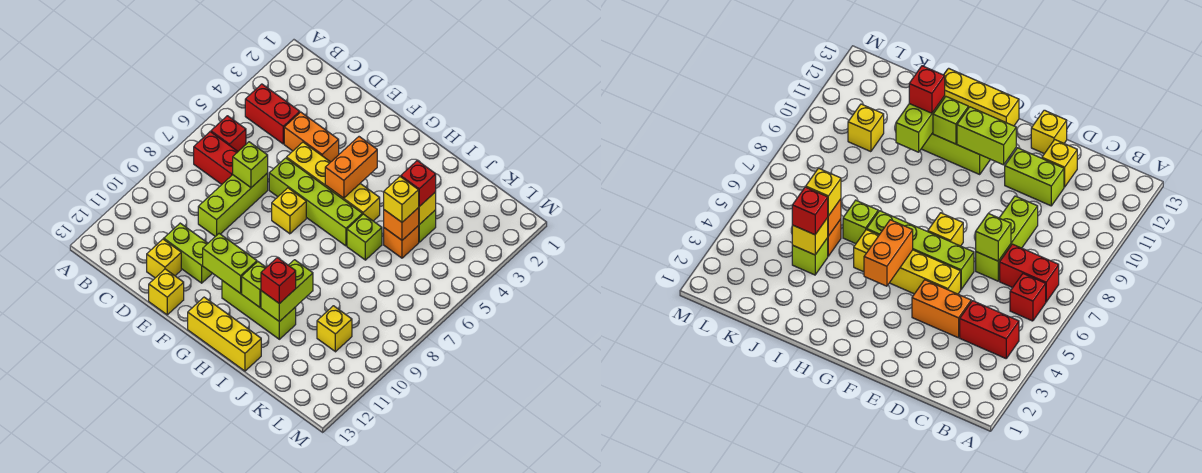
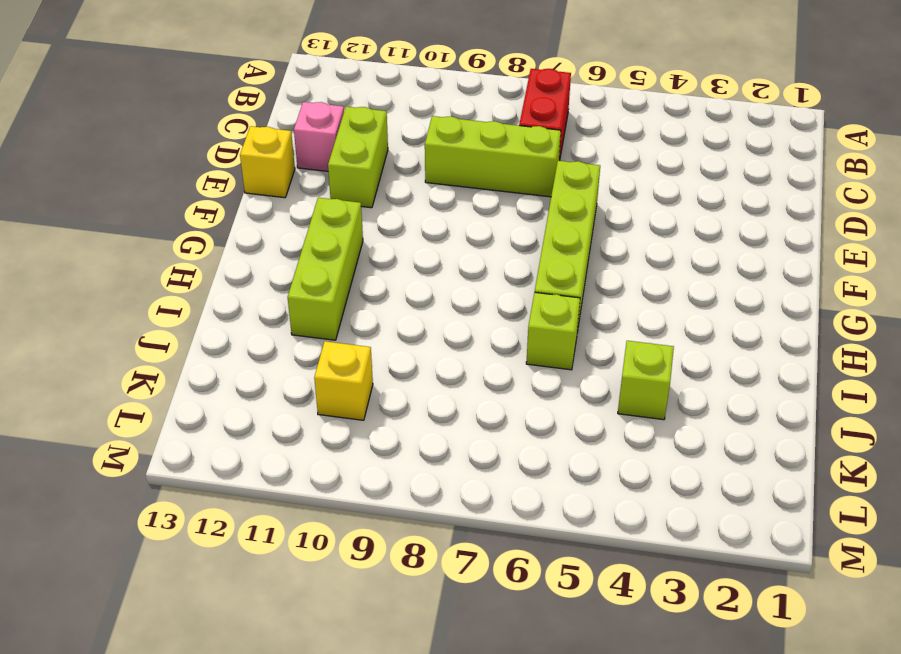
pink brick D12 level 1 -> yellow brick D12 level 1
none -> red brick B4:C4 level 1
none -> red brick B6 level 1
none -> orange brick D4:E4 level 1

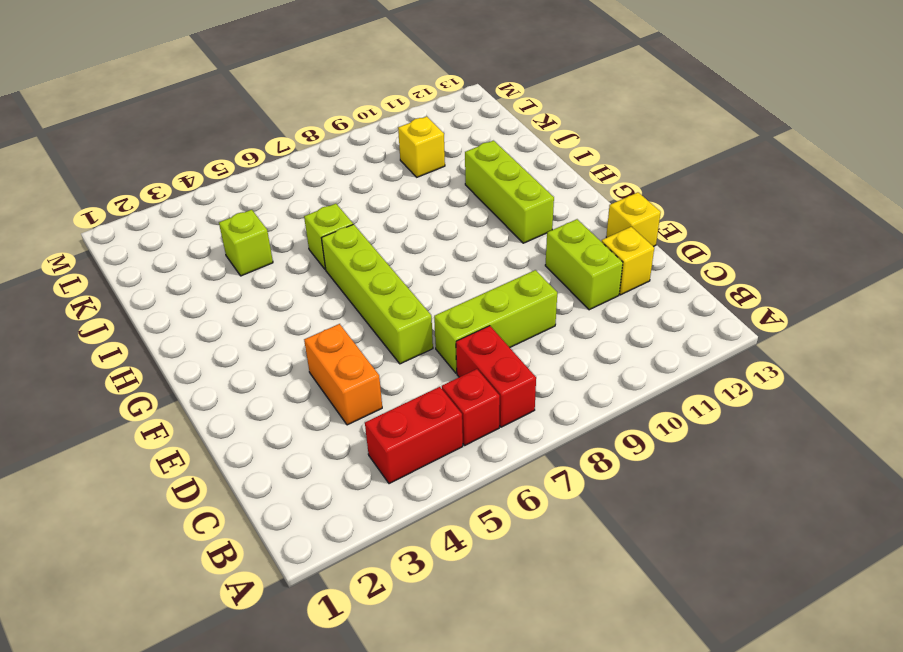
red brick B4:B5 level 1 -> red brick B4:C4 level 1
none -> yellow brick E5:H5 level 1
none -> yellow brick F7 level 1
none -> yellow brick G13:I13 level 1

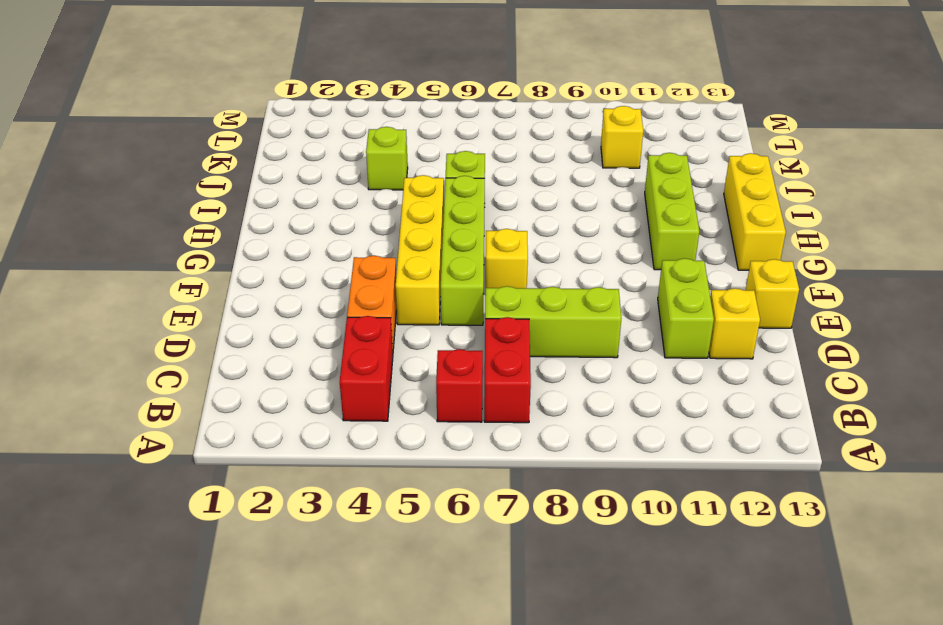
none -> orange brick J5 level 1
none -> lime brick D7 level 2
none -> lime brick F11:G11 level 2

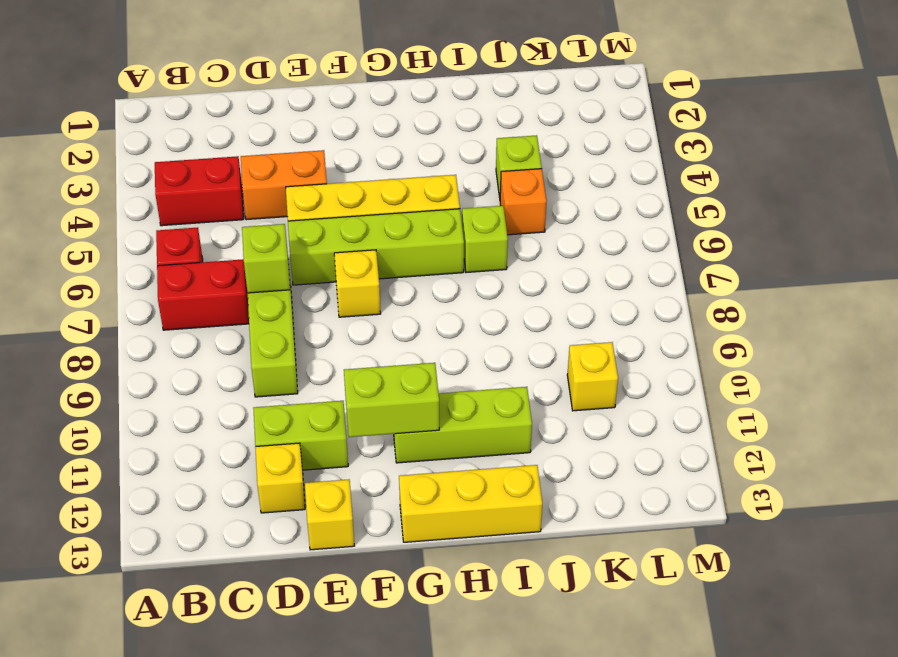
none -> orange brick G4:G5 level 2
none -> lime brick H11 level 2
none -> lime brick I10:I11 level 2

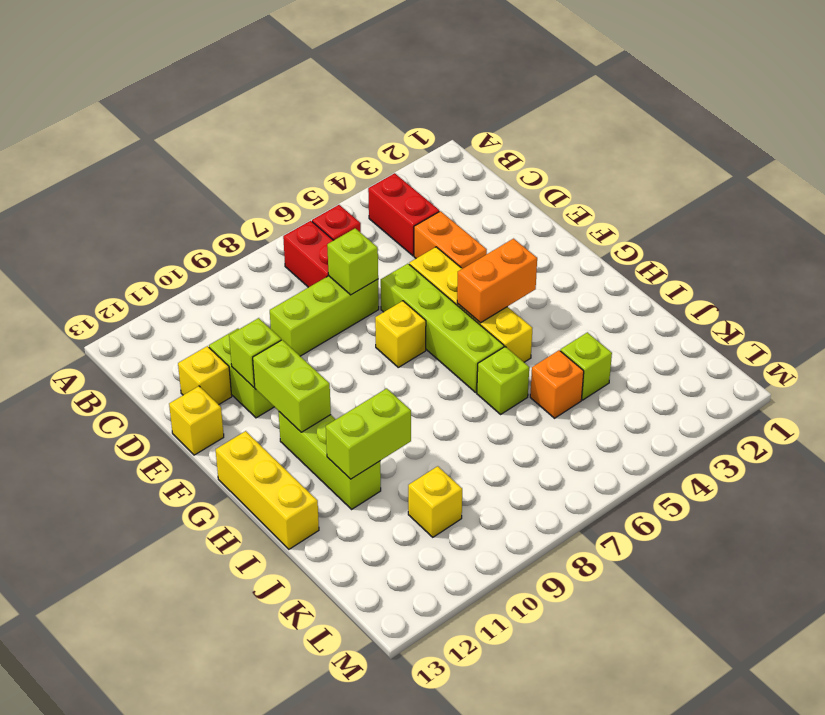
lime brick E11 level 2 -> lime brick H11 level 2
none -> yellow brick J4 level 2
none -> orange brick J5 level 2
none -> red brick I11 level 3

